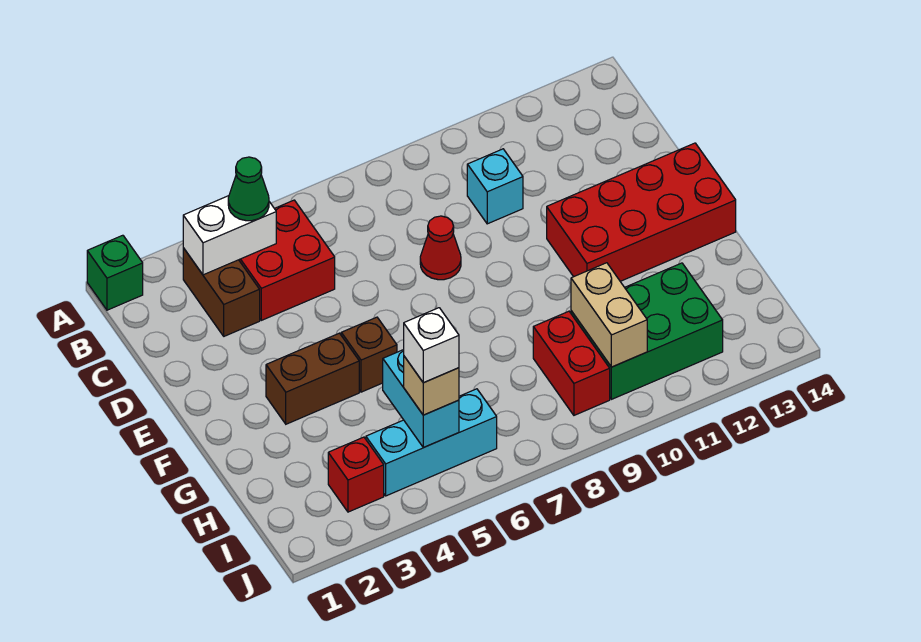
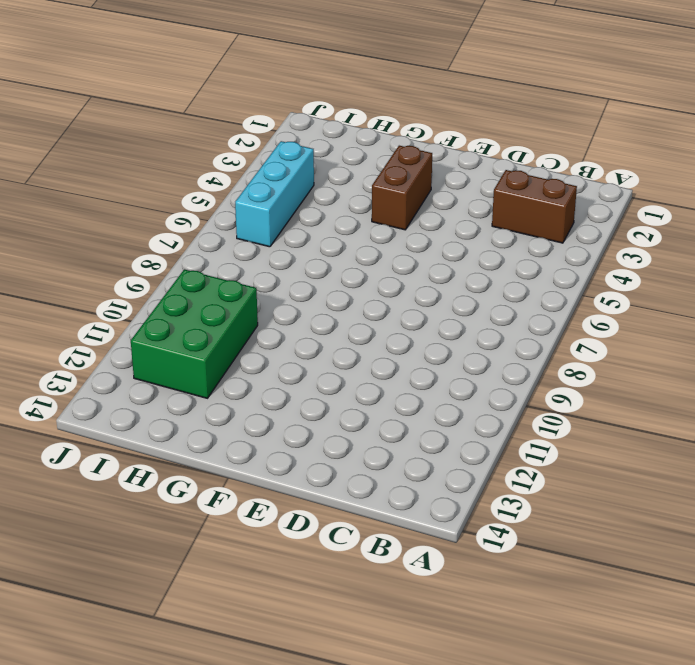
none -> green brick A1 level 1
none -> red brick B4:C5 level 1
none -> cyan brick C10 level 1

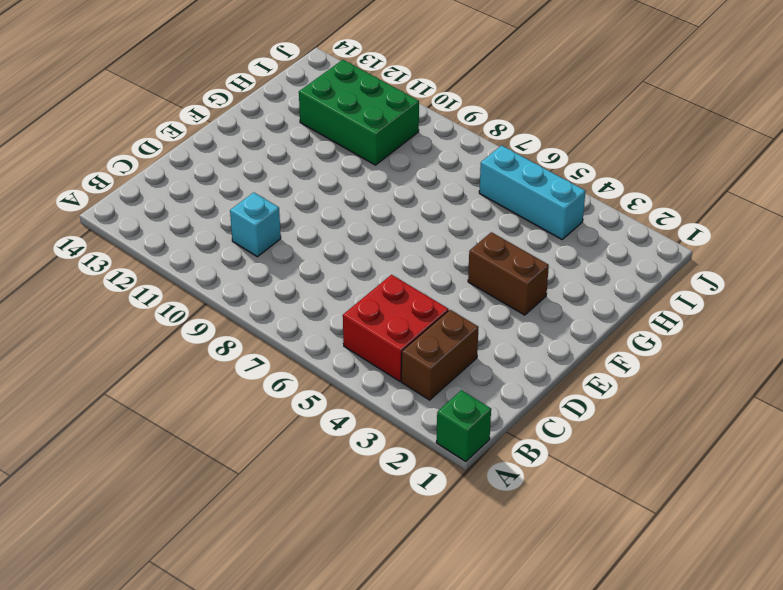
none -> red cone D8 level 1
none -> red brick E11:F14 level 1
none -> brown brick F5 level 1

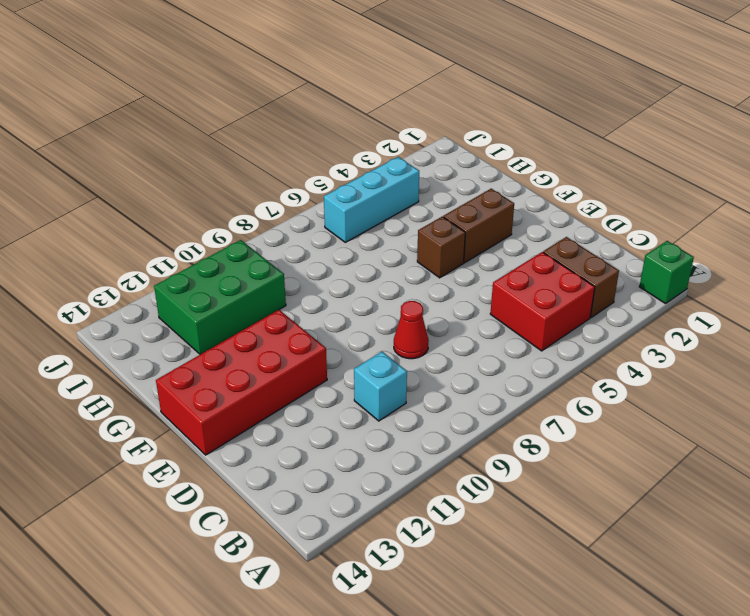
none -> red brick H9:I9 level 1
none -> red brick I3 level 1
none -> white brick B3:B4 level 2

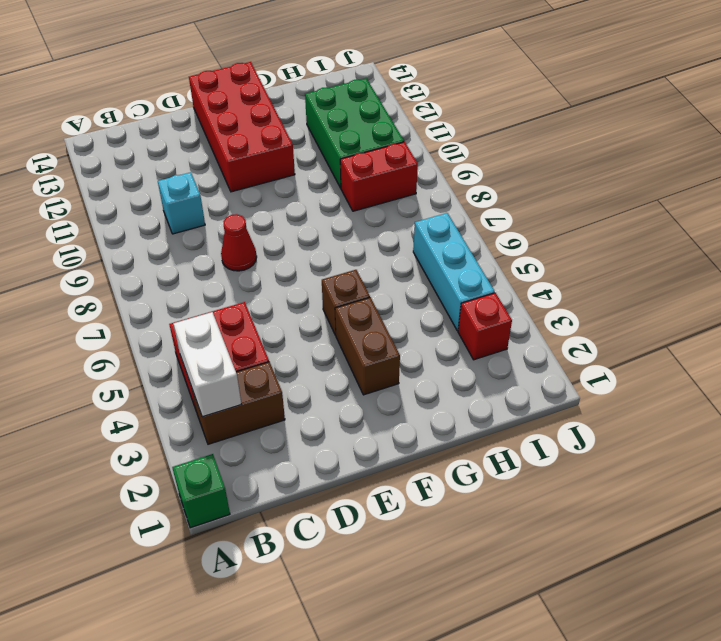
none -> cyan brick H5:I5 level 2
none -> tan brick H10:I10 level 2
none -> green cone B4 level 3

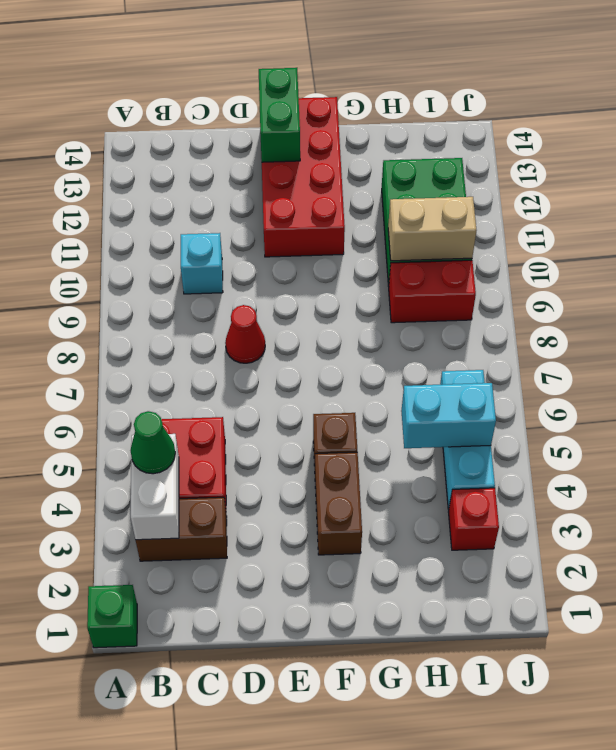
green brick E13:E14 level 2 -> none
none -> tan brick I5 level 3
none -> white brick I5 level 4

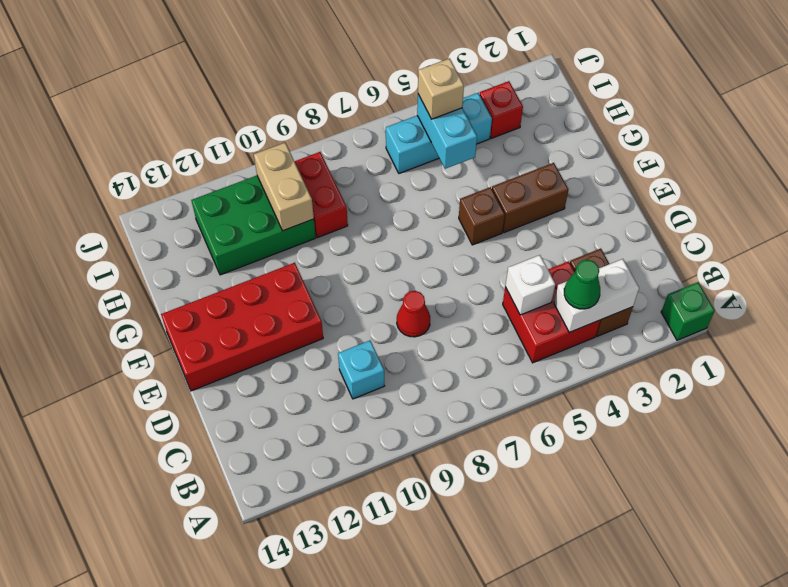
white brick C5 level 2 -> white brick I5 level 4

